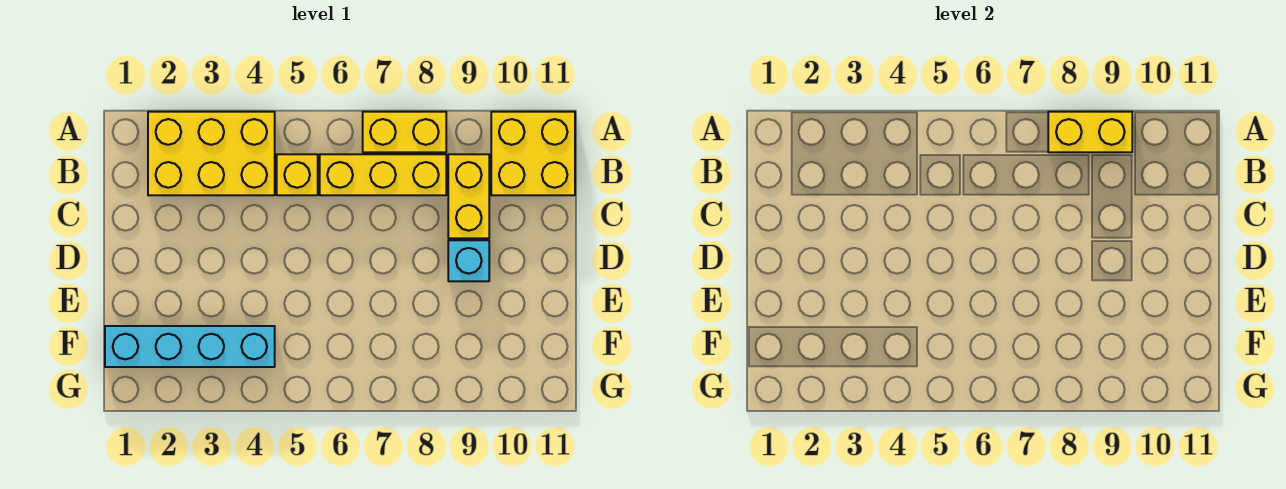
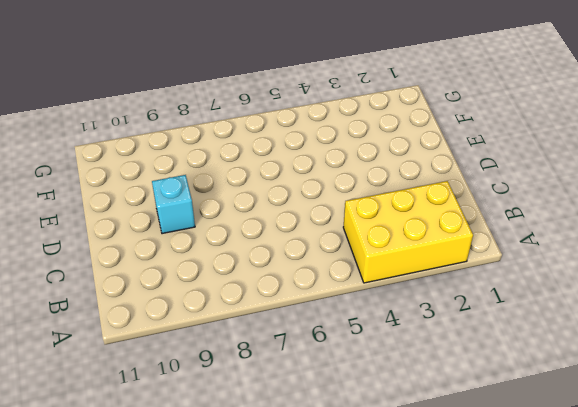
none -> yellow brick A7:A8 level 1
none -> yellow brick A10:B11 level 1

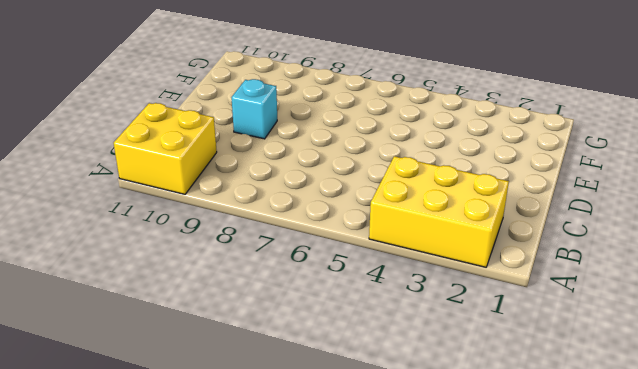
none -> yellow brick A7:A8 level 1
none -> yellow brick B5 level 1

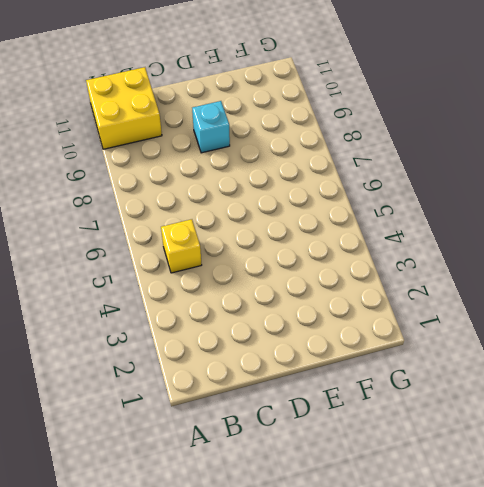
none -> yellow brick A2:B4 level 1
none -> yellow brick A7:A8 level 1

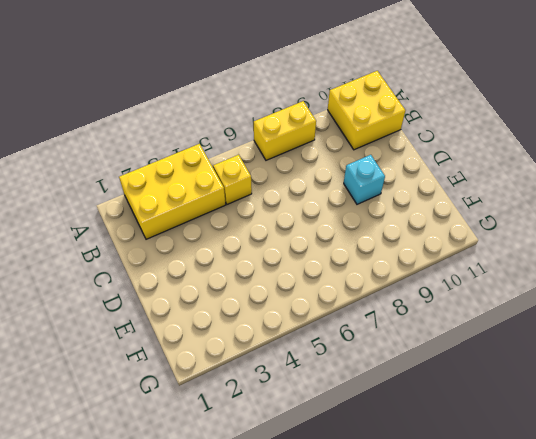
none -> yellow brick B6:B8 level 1
none -> yellow brick B9:C9 level 1

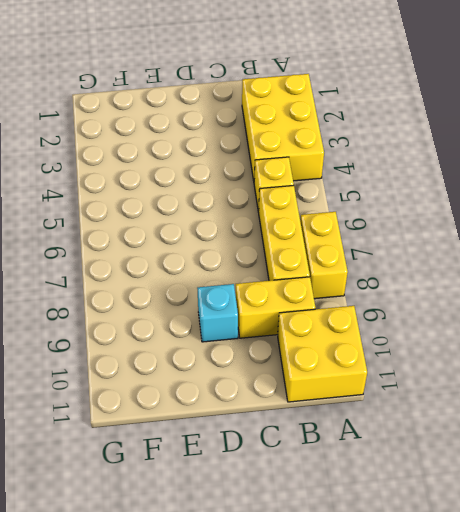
none -> cyan brick F1:F4 level 1
none -> yellow brick A8:A9 level 2

